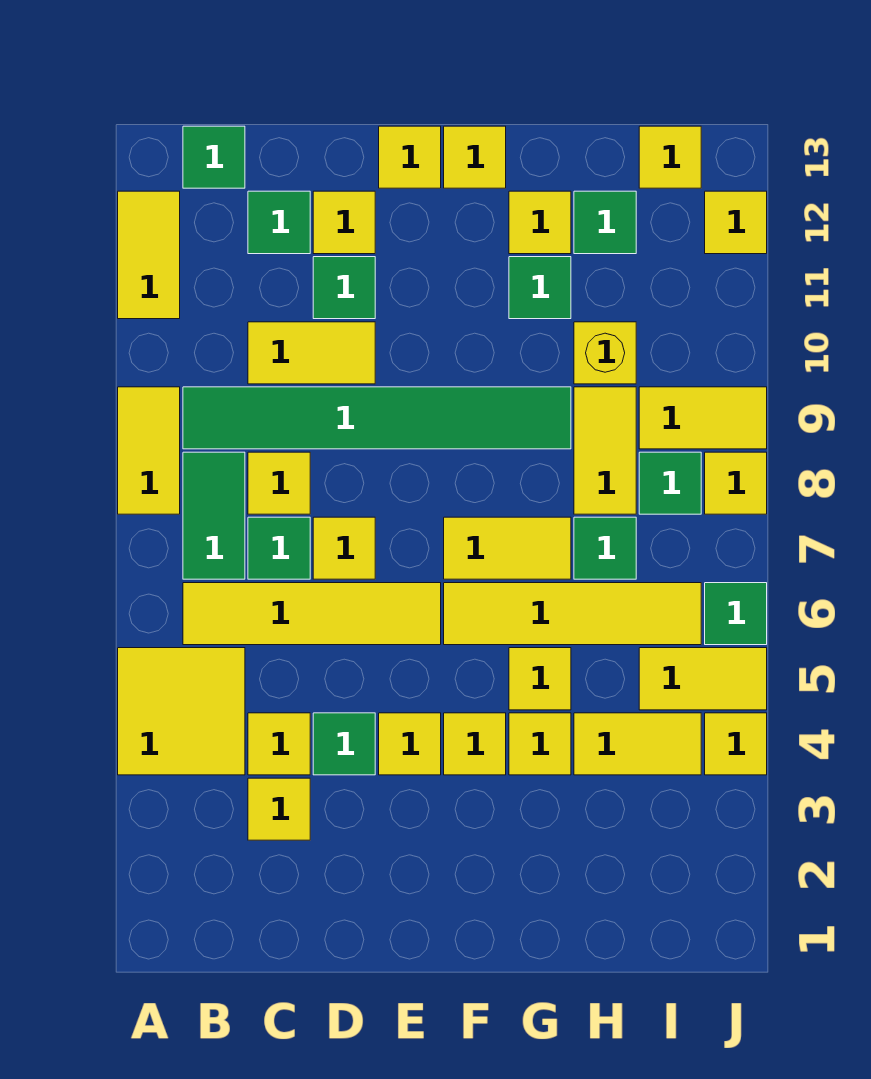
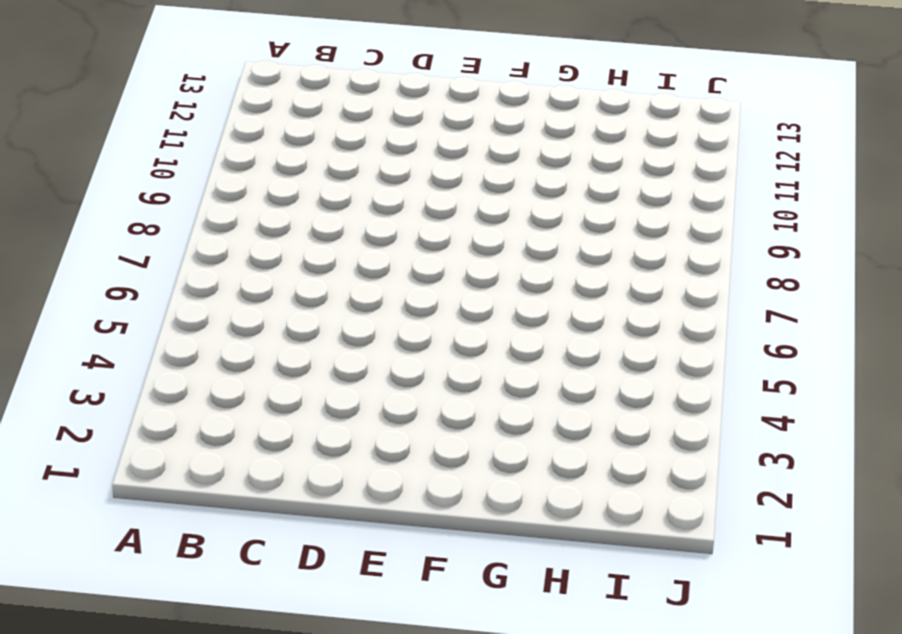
none -> yellow tile A4:B5 level 1
none -> yellow tile A8:A9 level 1
none -> yellow tile A11:A12 level 1
none -> yellow tile B6:E6 level 1

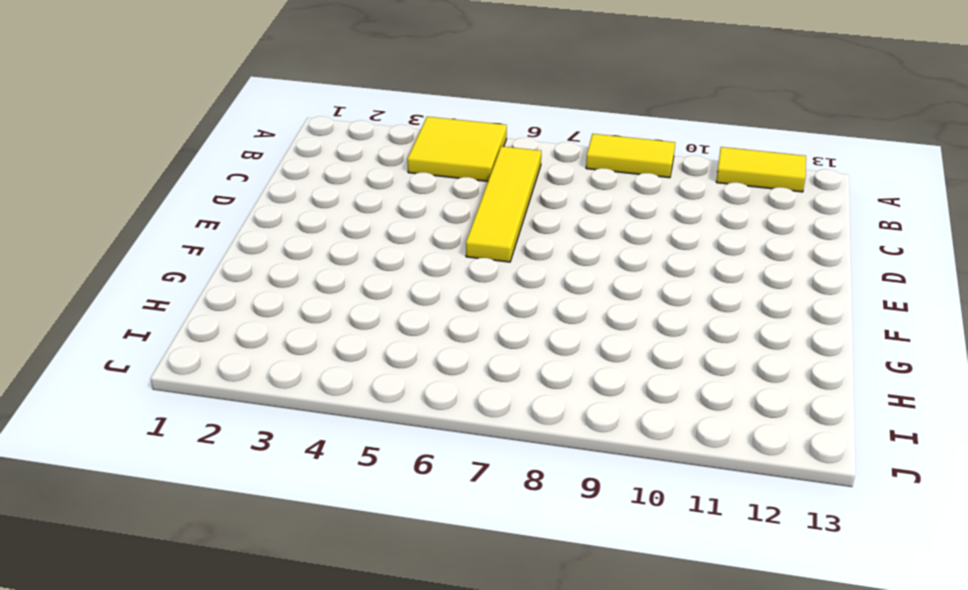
none -> green tile B7:B8 level 1
none -> green tile B9:G9 level 1
none -> green tile B13 level 1
none -> yellow tile C3 level 1

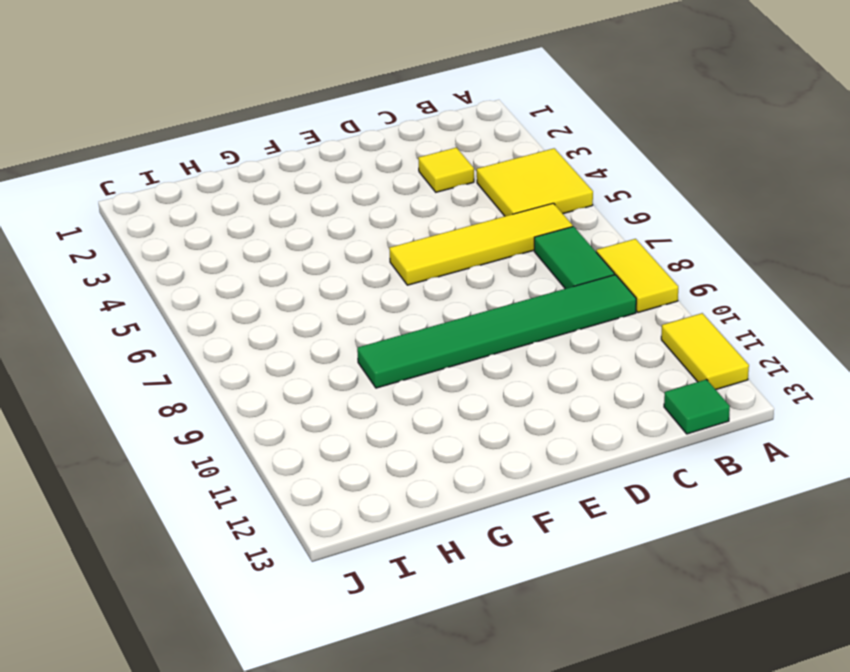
none -> yellow tile C4 level 1
none -> green tile C7 level 1
none -> yellow tile C8 level 1
none -> yellow tile C10:D10 level 1

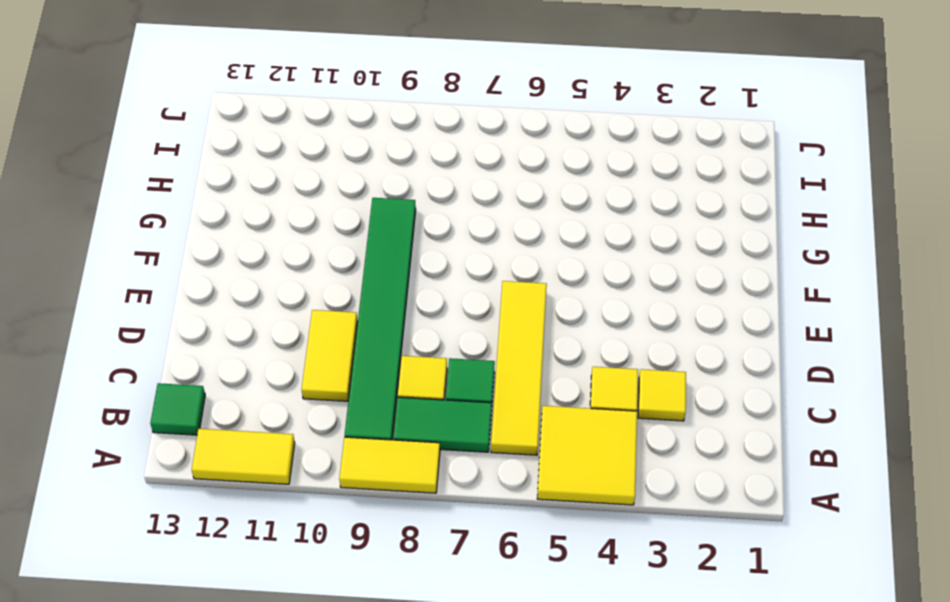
none -> green tile C12 level 1
none -> green tile D4 level 1
none -> yellow tile D7 level 1
none -> green tile D11 level 1

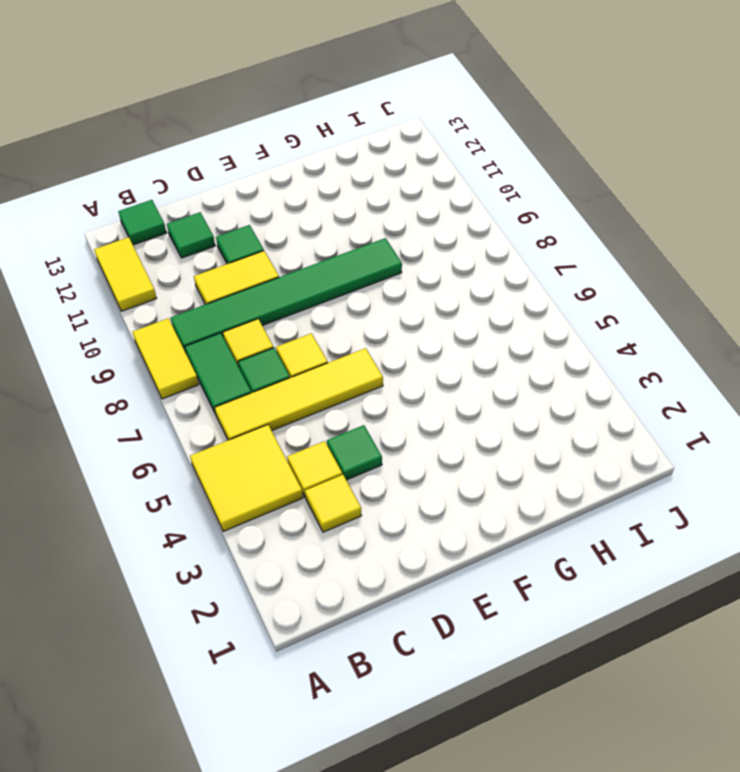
none -> yellow tile D12 level 1
none -> yellow tile E4 level 1
none -> yellow tile E13 level 1
none -> yellow tile F4 level 1

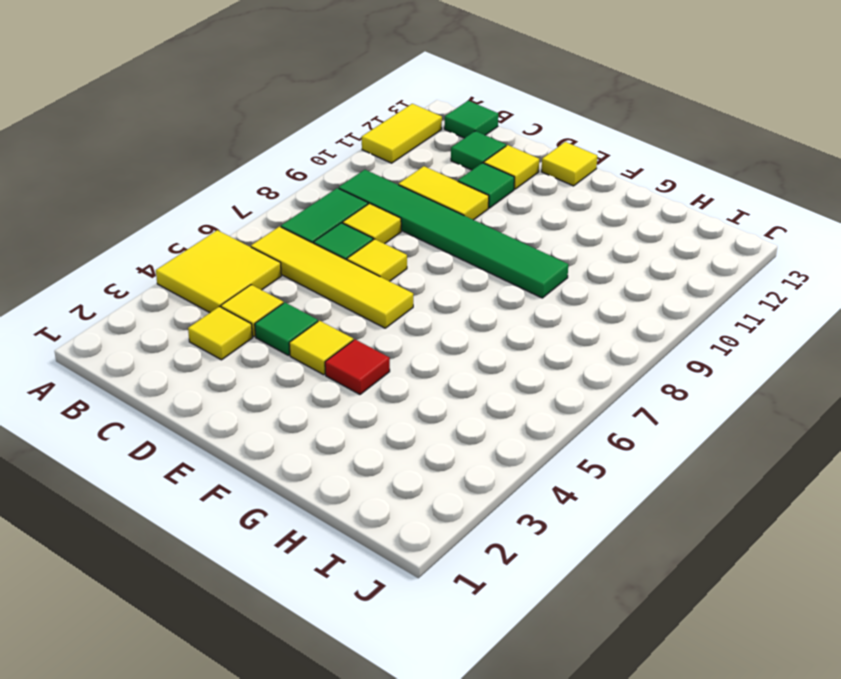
red tile F4 level 1 -> yellow tile F4 level 1
none -> yellow tile A8:A9 level 1
none -> yellow tile F6:I6 level 1
none -> yellow tile F7:G7 level 1
none -> yellow tile F13 level 1

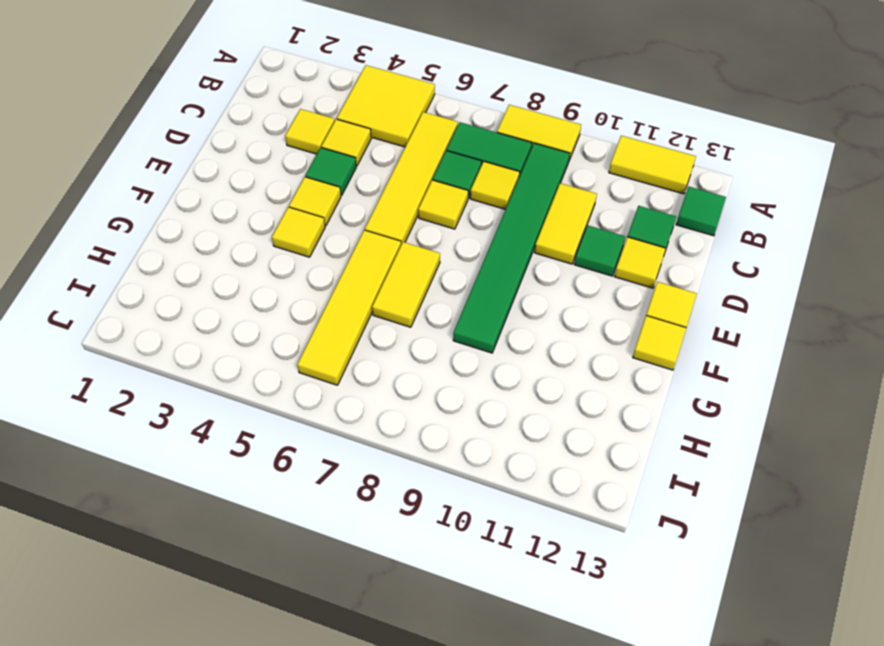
none -> yellow tile G4 level 1
none -> yellow tile G5 level 1
none -> green tile G11 level 1
none -> yellow tile G12 level 1

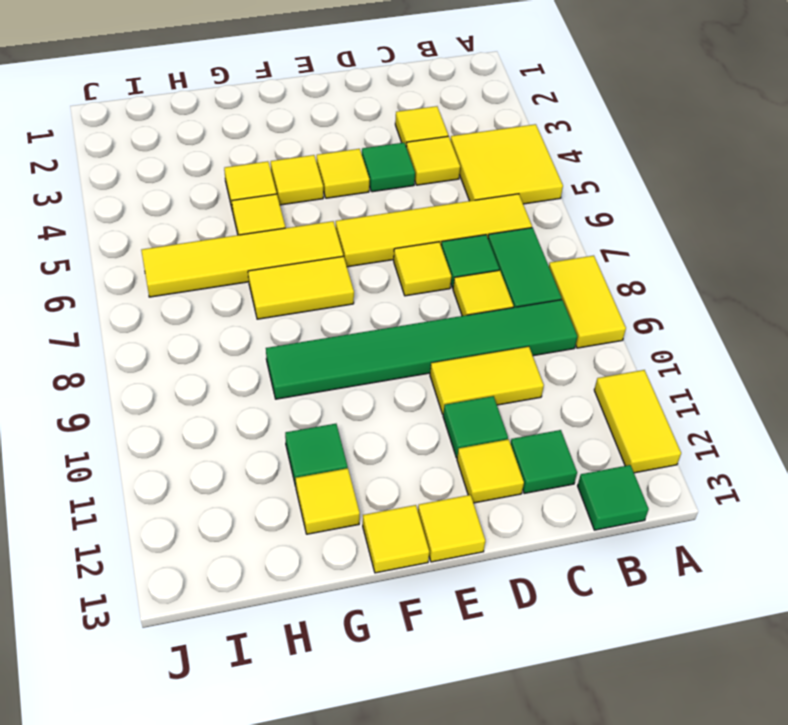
none -> yellow tile H4:I4 level 1
none -> green tile H7 level 1
none -> yellow tile H8:H9 level 1
none -> yellow brick H10 level 1

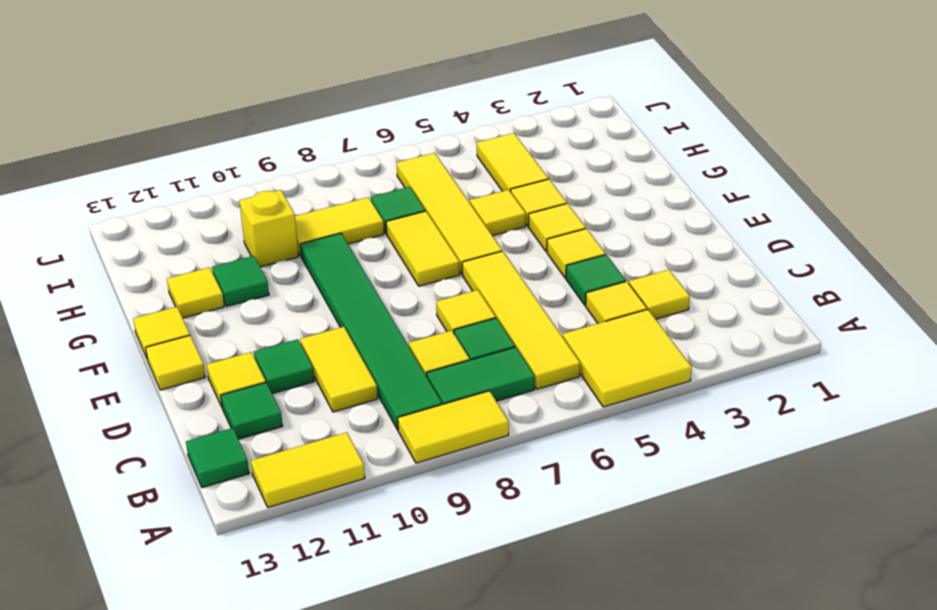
none -> green tile H12 level 1
none -> yellow tile I5:J5 level 1
none -> green tile I8 level 1
none -> yellow tile I9:J9 level 1

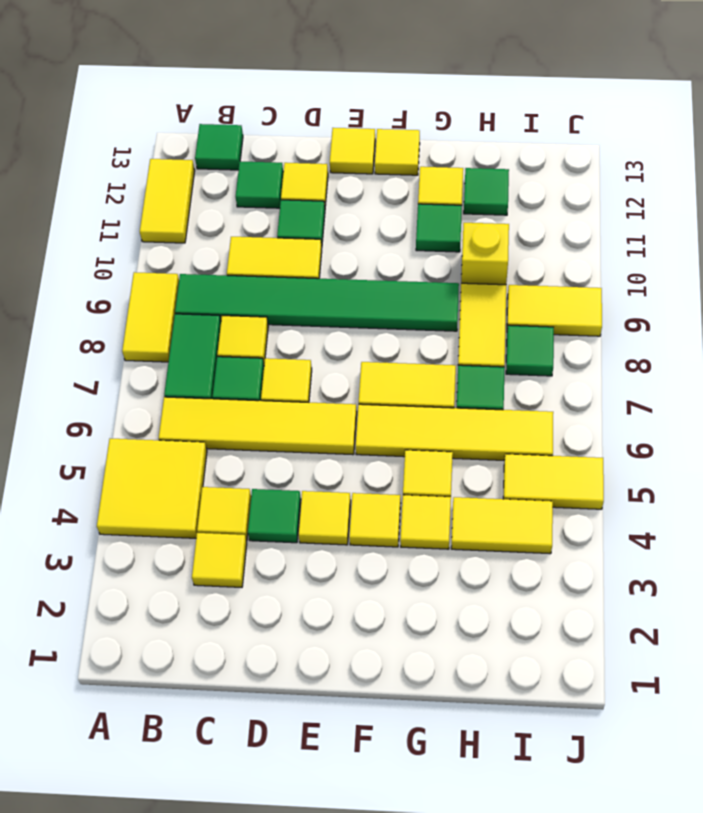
none -> yellow tile I13 level 1
none -> yellow tile J4 level 1
none -> green tile J6 level 1
none -> yellow tile J8 level 1

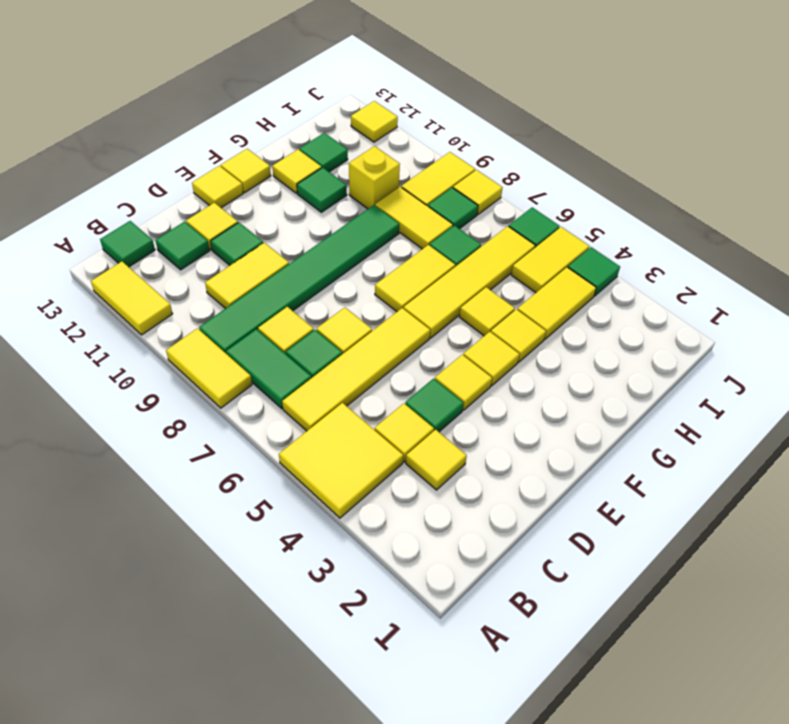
green tile J4 level 1 -> yellow tile J4 level 1
none -> yellow tile I13 level 1

